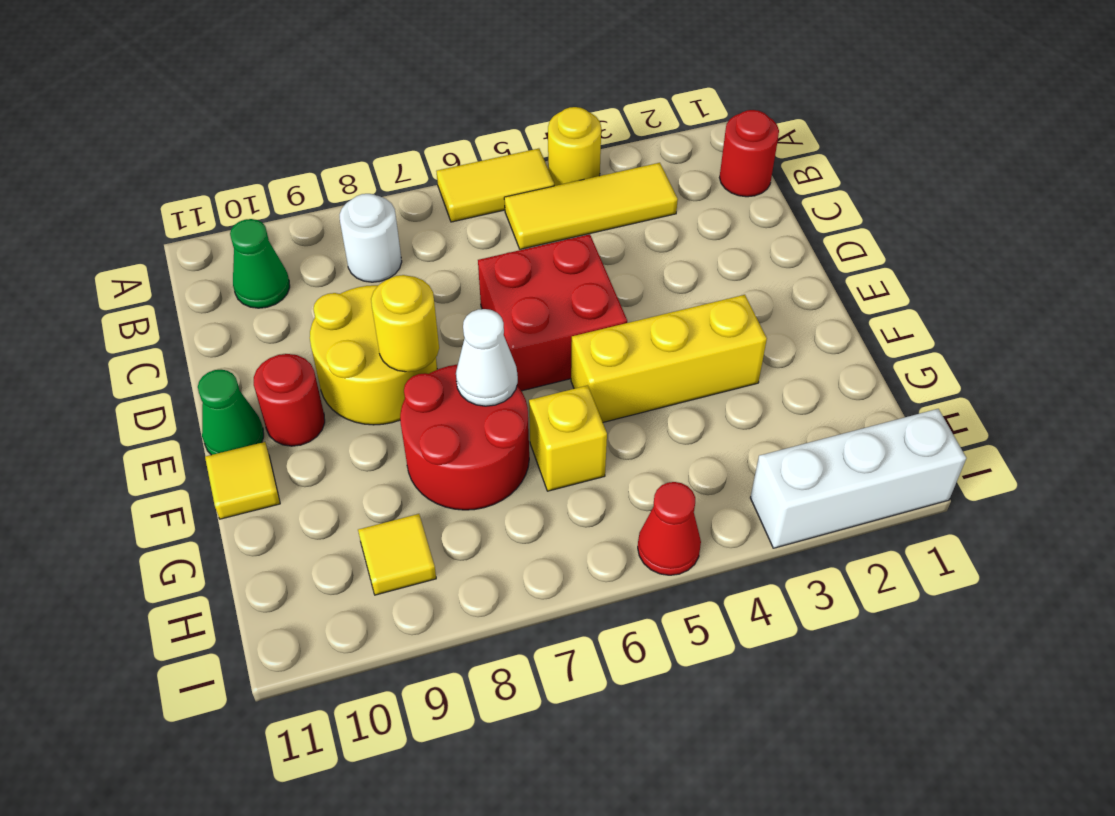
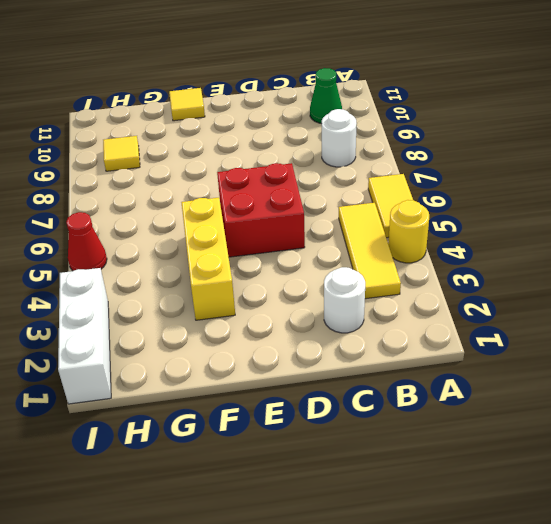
white round brick C2 level 1 -> none
none -> red round brick B1 level 1
none -> yellow round brick D8:E9 level 1
none -> red round brick E10 level 1

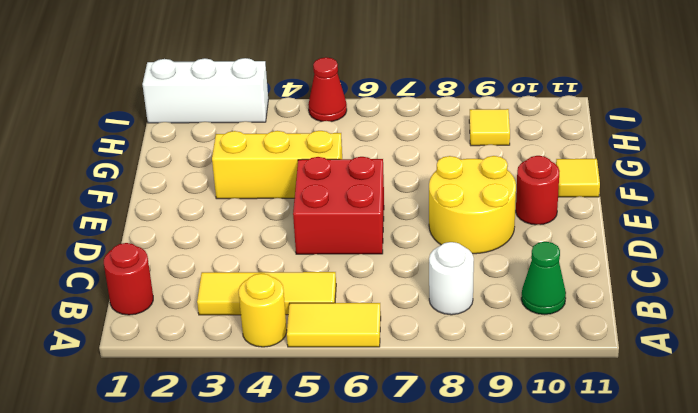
none -> green cone E11 level 1
none -> red round brick F7:G8 level 1
none -> yellow brick G6 level 1

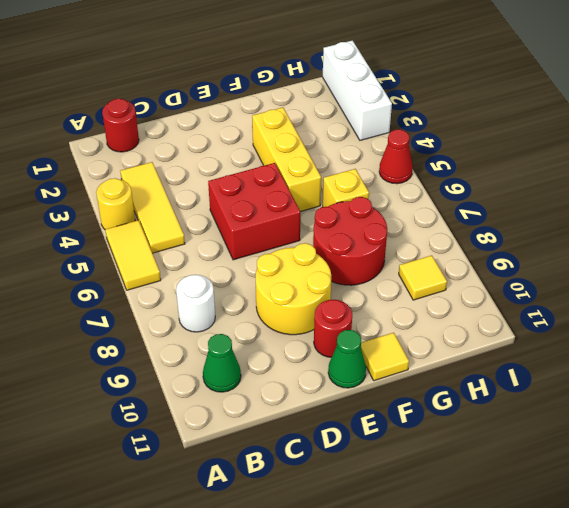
none -> yellow round brick E8 level 2
none -> white cone F7 level 2

